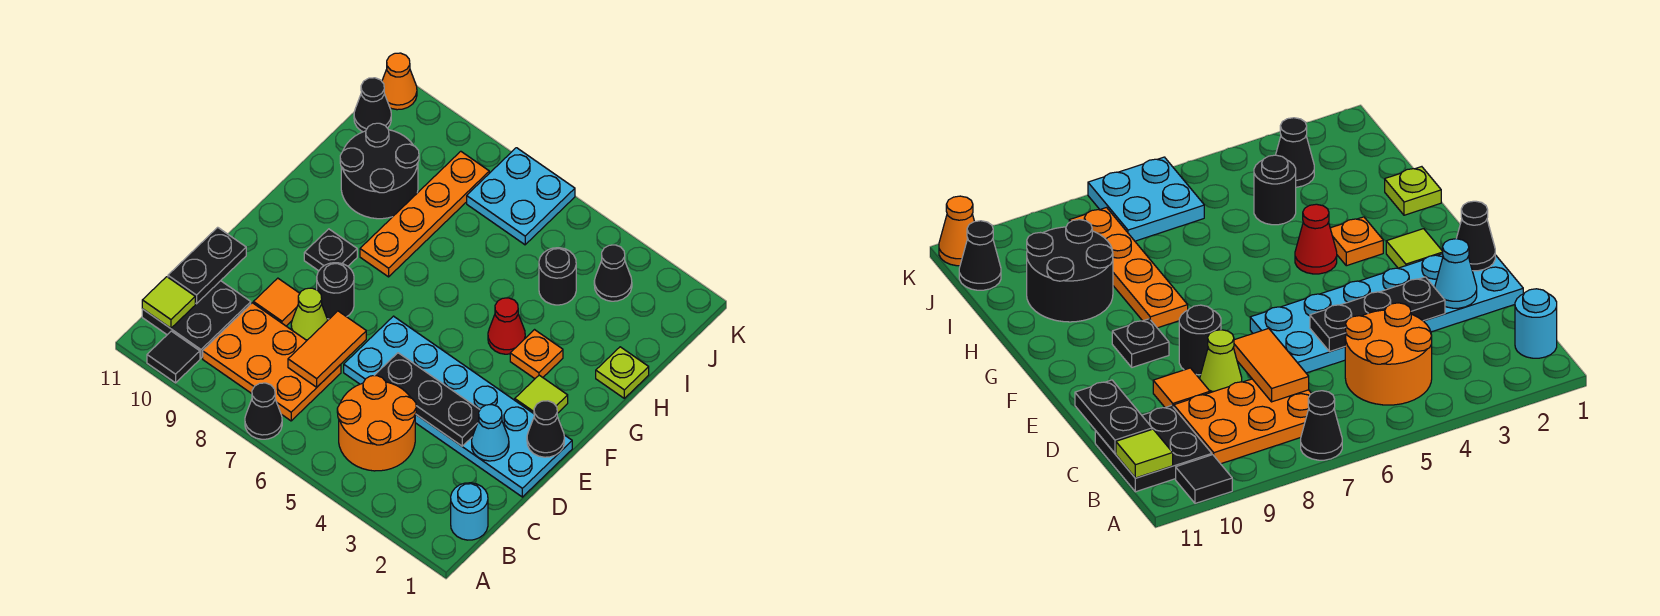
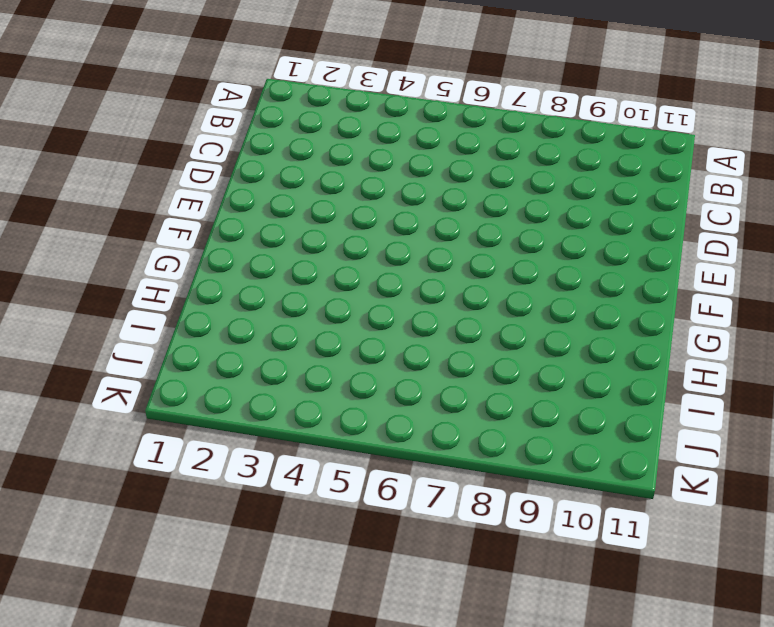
none -> black cone A7 level 1
none -> black tile A10 level 1
none -> cyan round brick B1 level 1

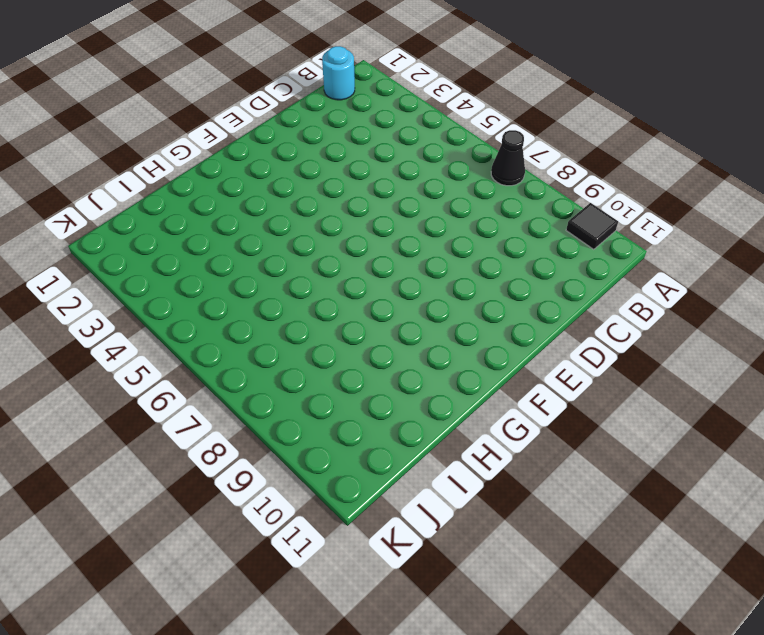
none -> orange round brick B4:C5 level 1
none -> orange plate B7:C9 level 1
none -> black plate B10:C11 level 1

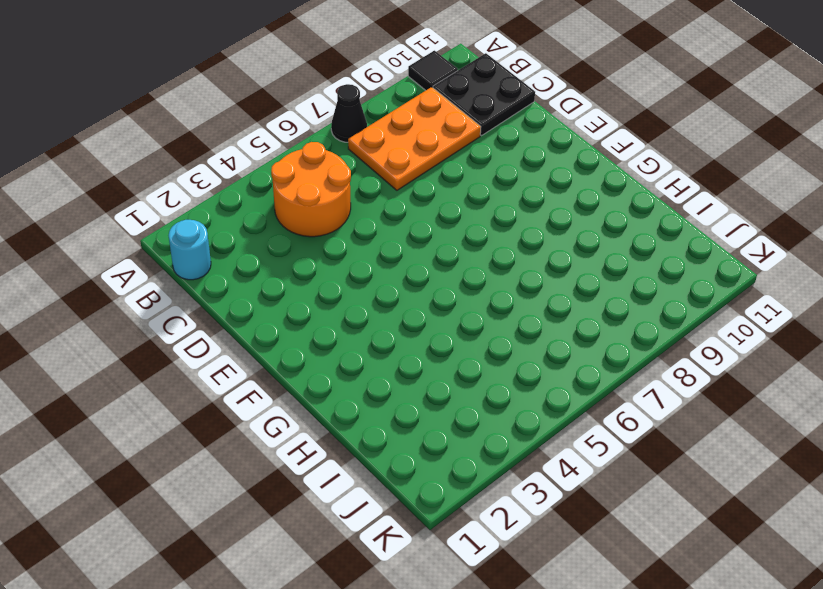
none -> cyan plate D1:E6 level 1
none -> lime cone D8 level 1
none -> orange tile D9 level 1

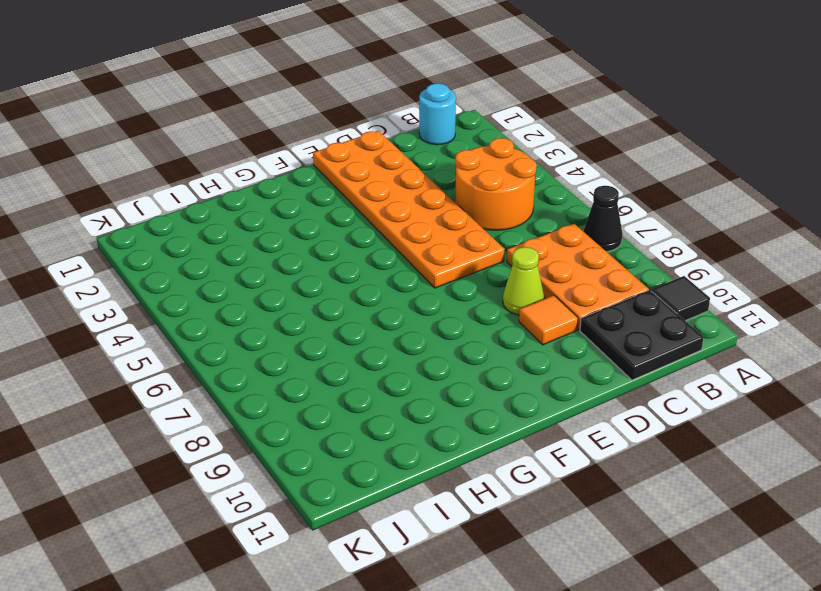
orange plate D1:E6 level 1 -> cyan plate D1:E6 level 1
none -> black round brick E8 level 1
none -> lime tile F2 level 1
none -> black plate F9 level 1

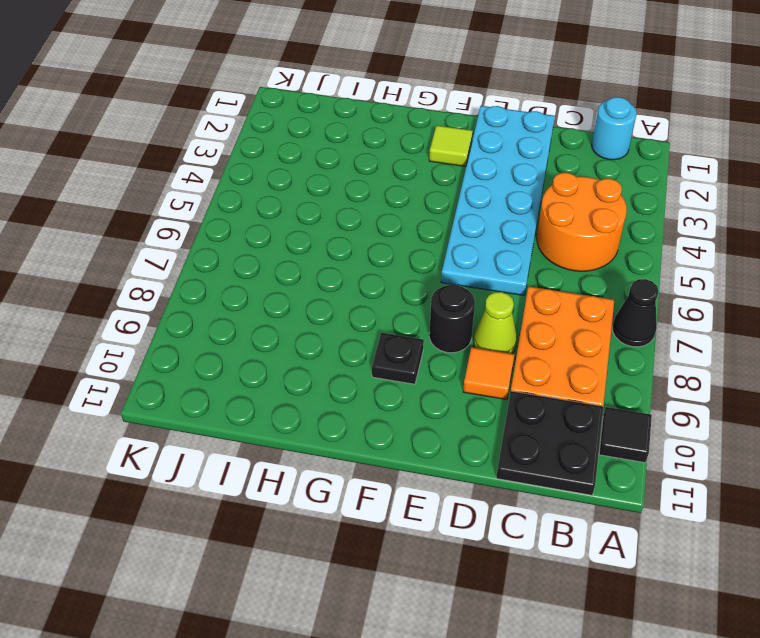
none -> orange plate G3 level 1
none -> red cone G4 level 1
none -> orange plate G8:J8 level 1

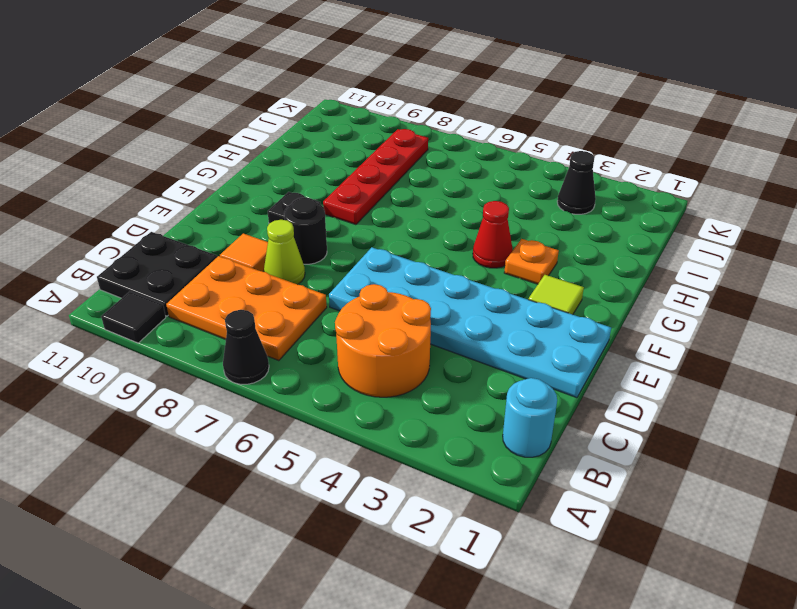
red plate G8:J8 level 1 -> orange plate G8:J8 level 1
none -> lime plate H1 level 1
none -> black round brick H9:I10 level 1
none -> black round brick I4 level 1

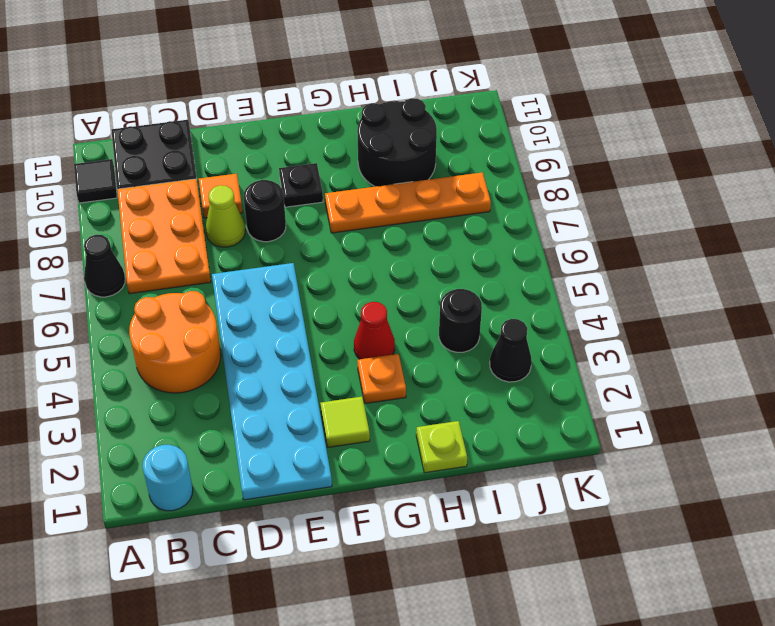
none -> cyan plate J6:K7 level 1
none -> black cone J11 level 1
none -> orange cone K11 level 1

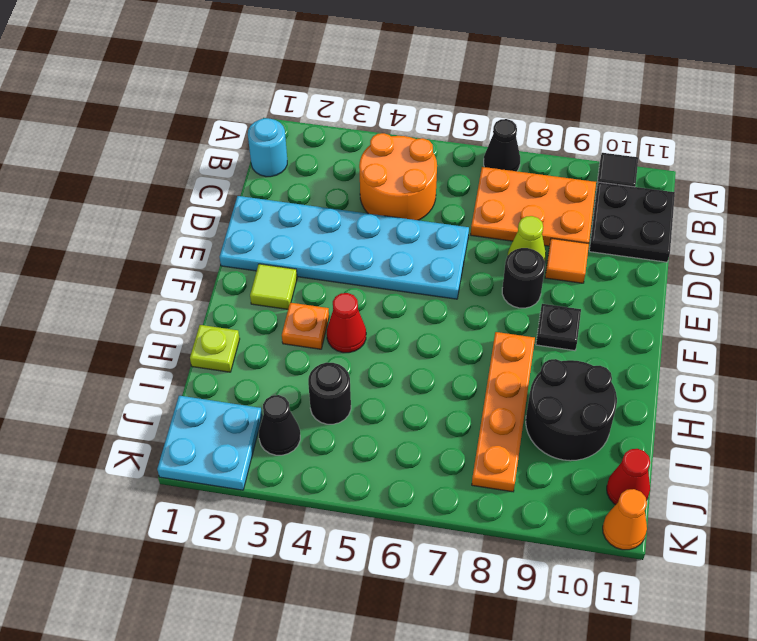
cyan plate J1:K2 level 1 -> cyan plate J6:K7 level 1
red cone J11 level 1 -> black cone J11 level 1
none -> lime tile B11 level 2
none -> orange tile C7:D7 level 2
none -> black plate C11:D11 level 2

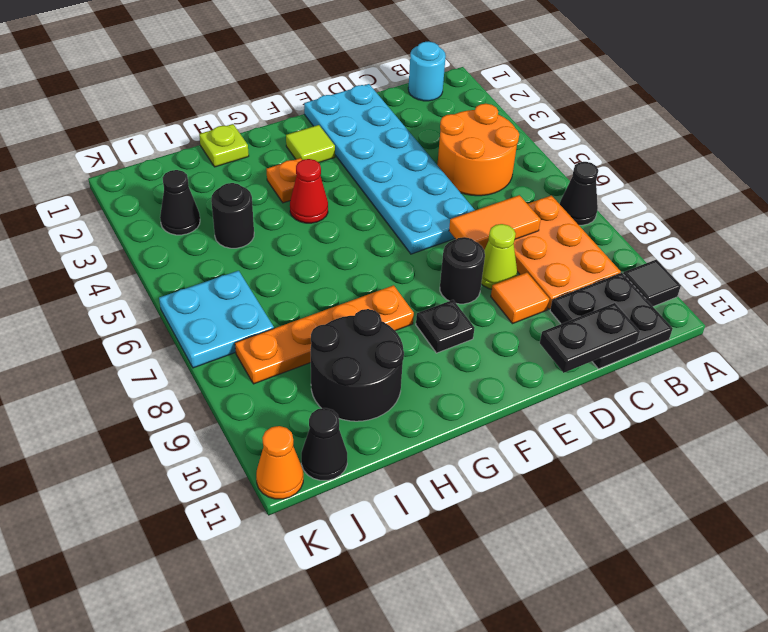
none -> lime tile B11 level 2
none -> cyan cone D2 level 2
none -> black plate D3:D5 level 2

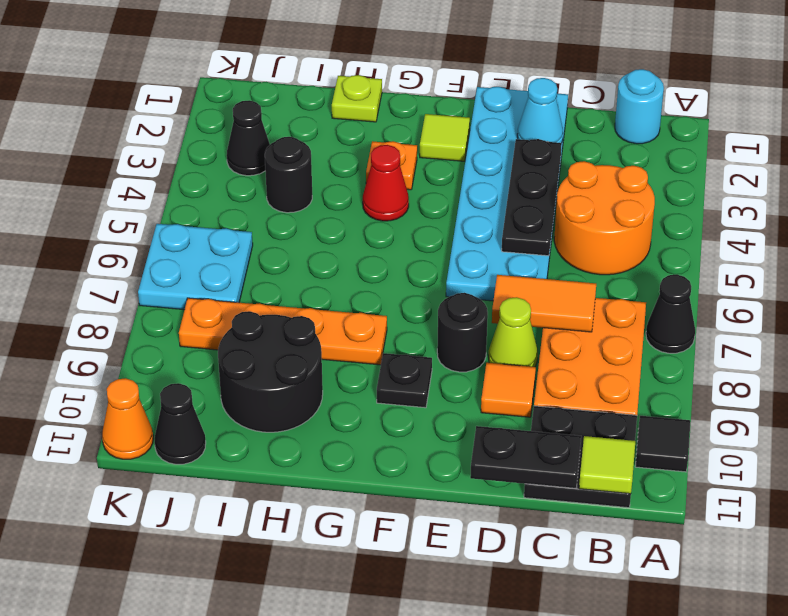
none -> black cone E1 level 2

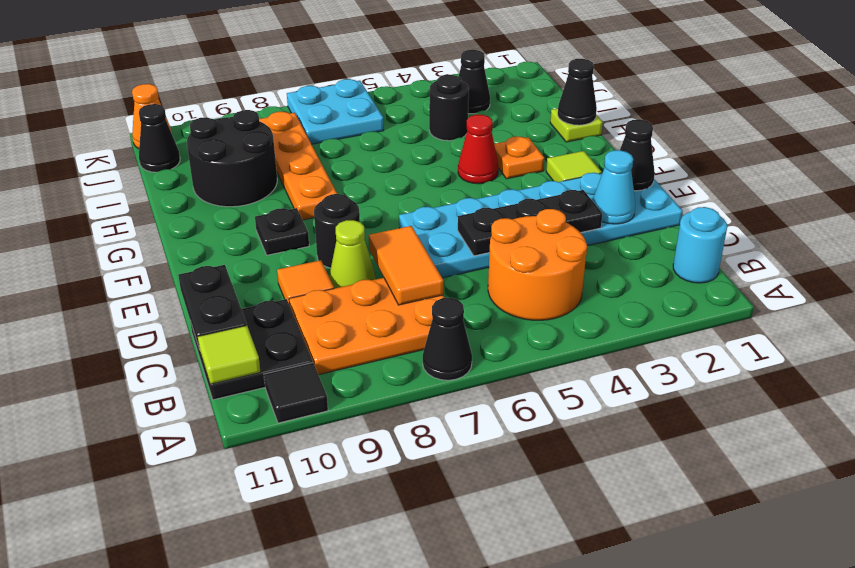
black cone H1 level 2 -> none

